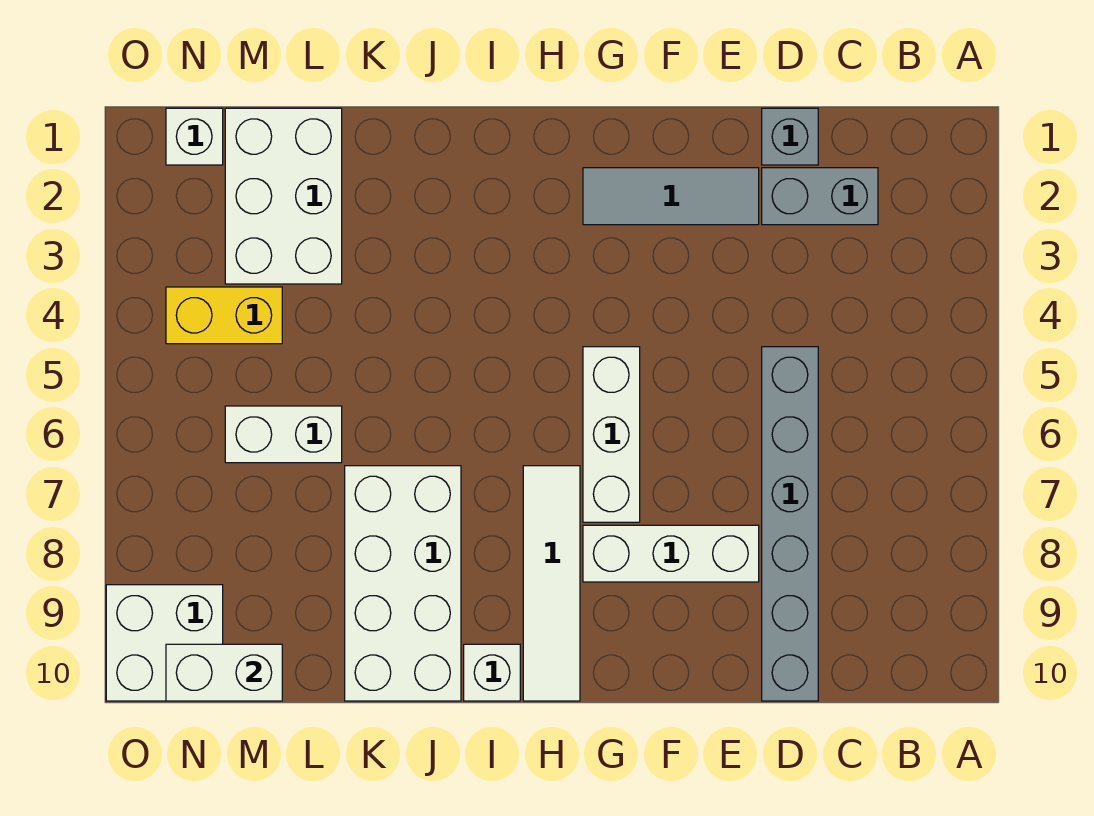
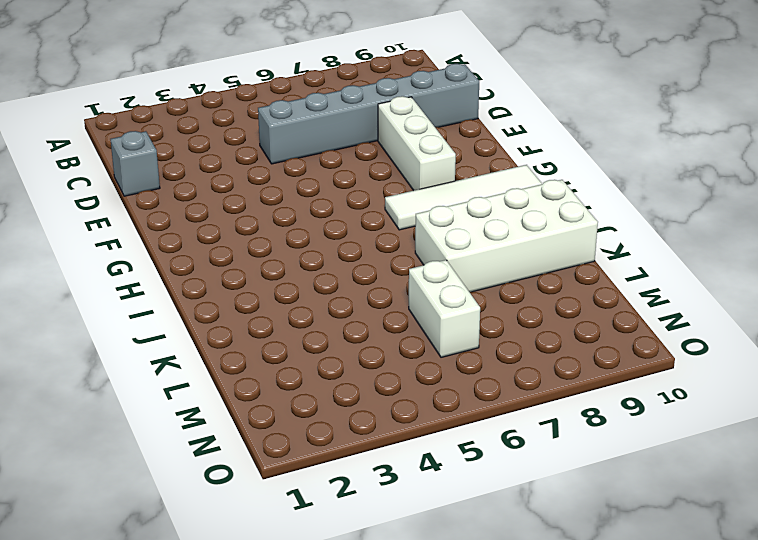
none -> grey brick C2:D2 level 1
none -> grey tile E2:G2 level 1
none -> white brick G5:G7 level 1

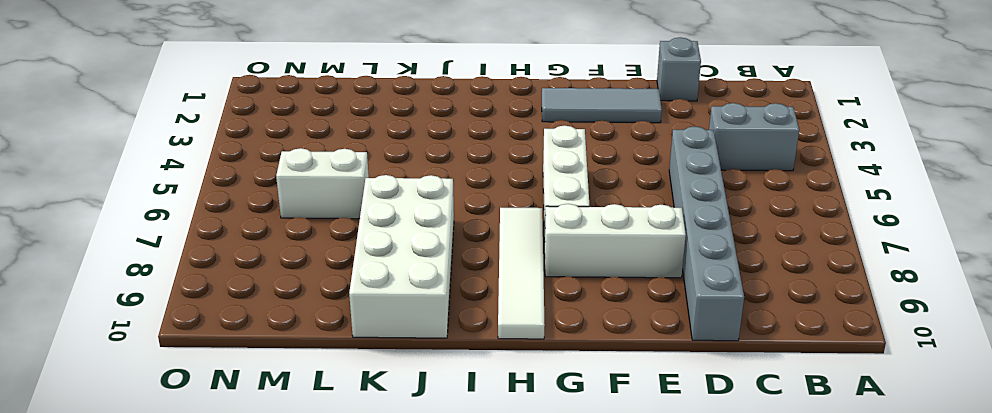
grey brick B4:C4 level 1 -> grey brick C2:D2 level 1
none -> white brick I10 level 1
none -> white brick L1:M3 level 1
none -> yellow brick M4:N4 level 1

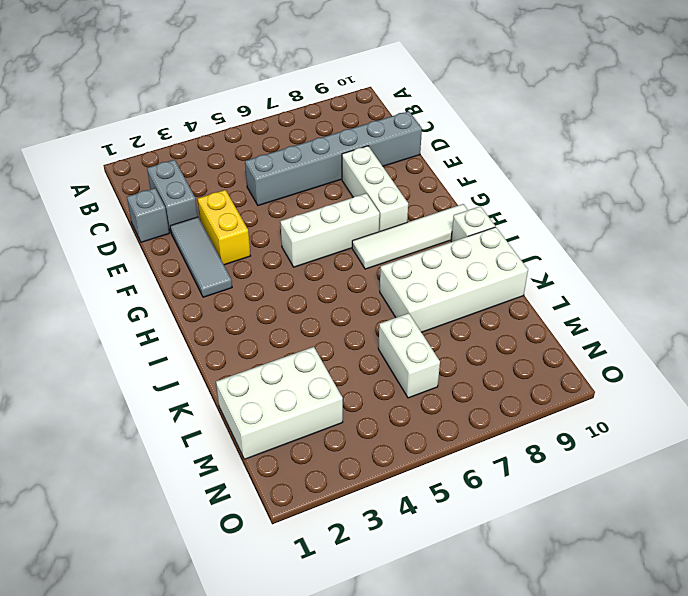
yellow brick E3:F3 level 1 -> yellow brick M4:N4 level 1
none -> white brick N1 level 1
none -> white brick N9:O10 level 1
none -> white brick M10:N10 level 2

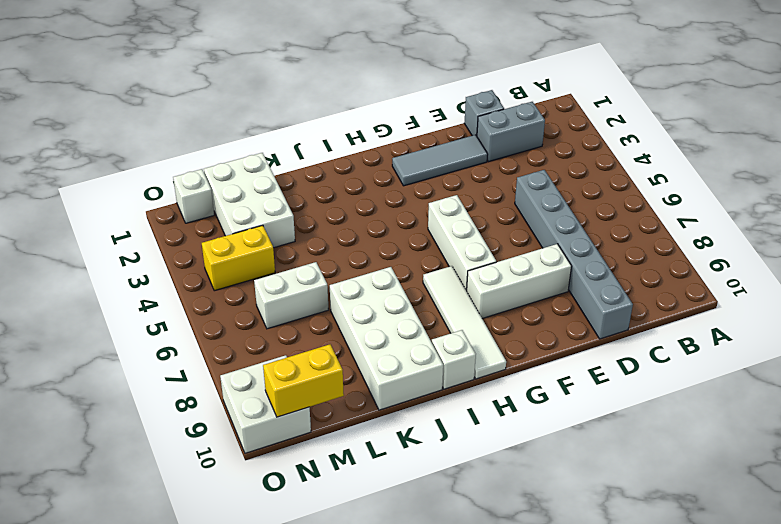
yellow brick M10:N10 level 2 -> white brick M10:N10 level 2

